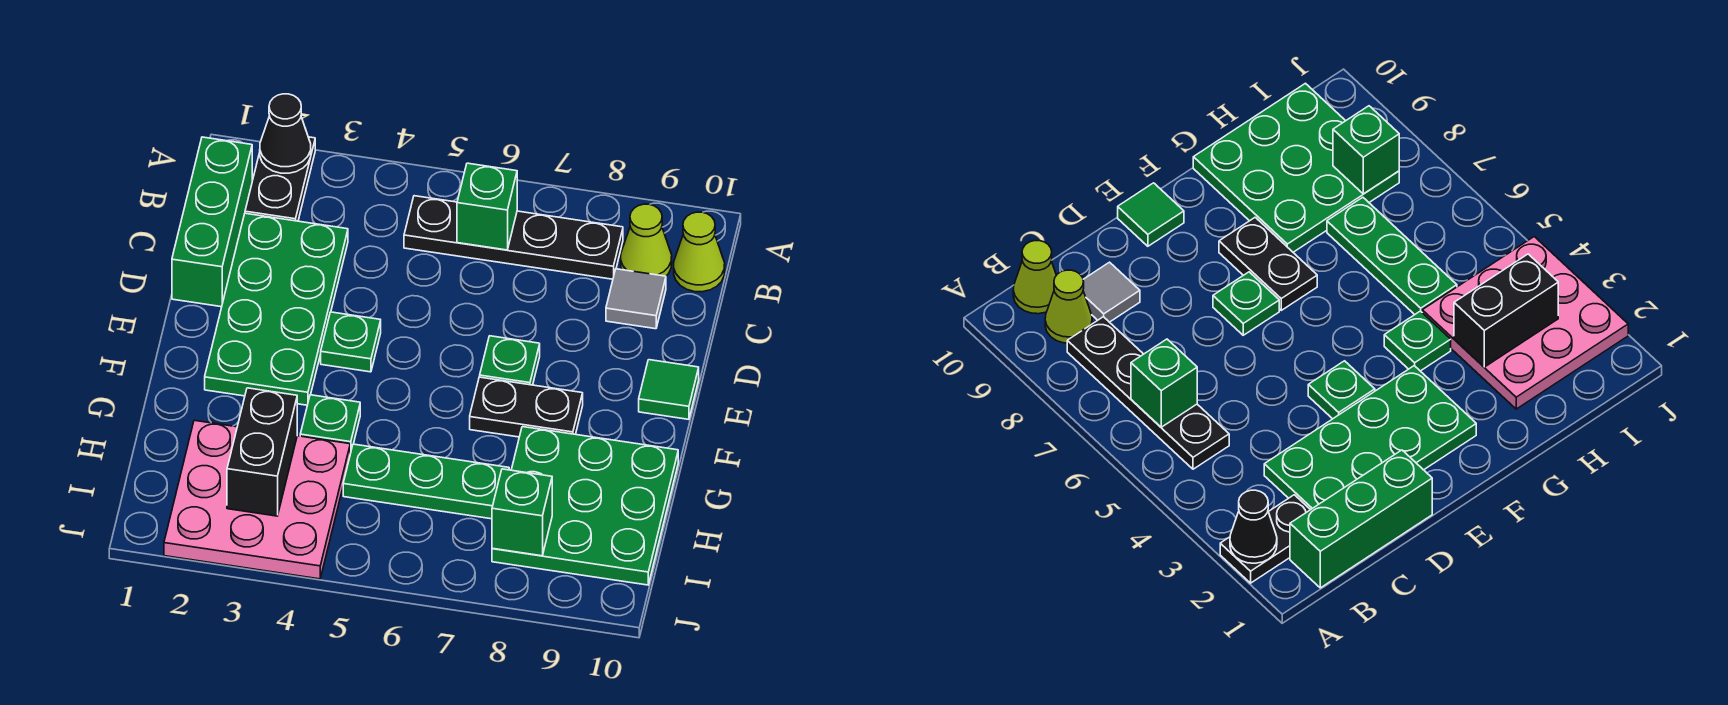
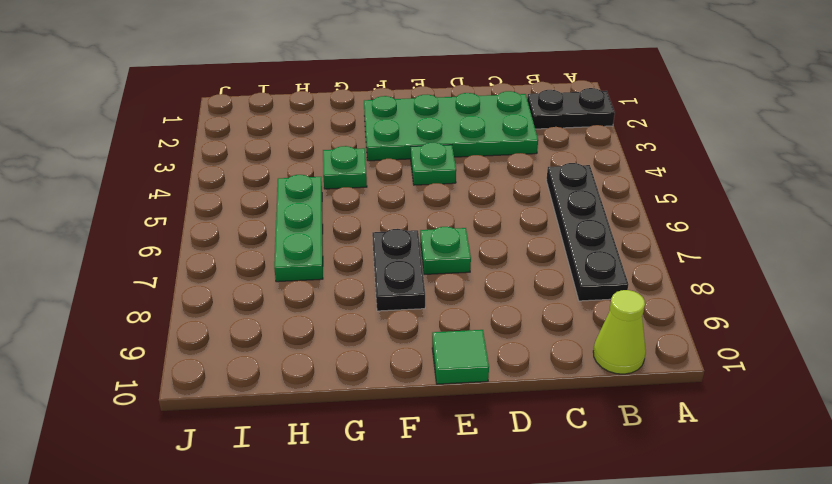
none -> green brick B1:D1 level 1
none -> lime cone B9 level 1
none -> grey tile C9 level 1

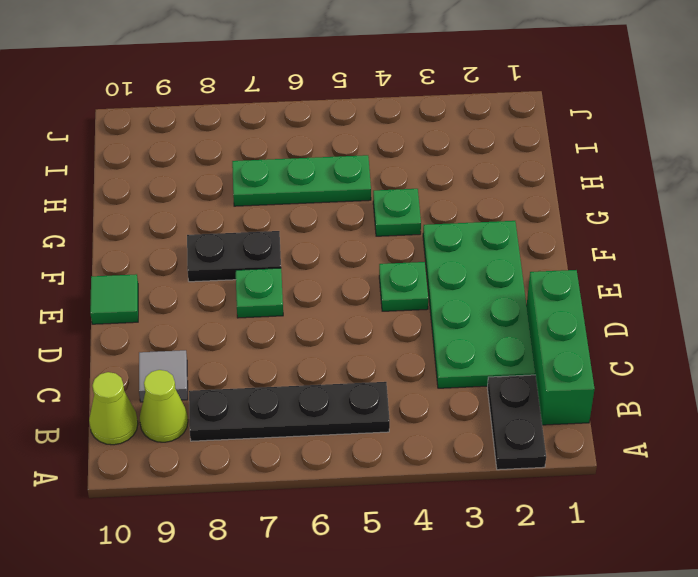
none -> green plate G8:I10 level 1
none -> pink plate H2:J4 level 1
none -> black cone A2 level 2

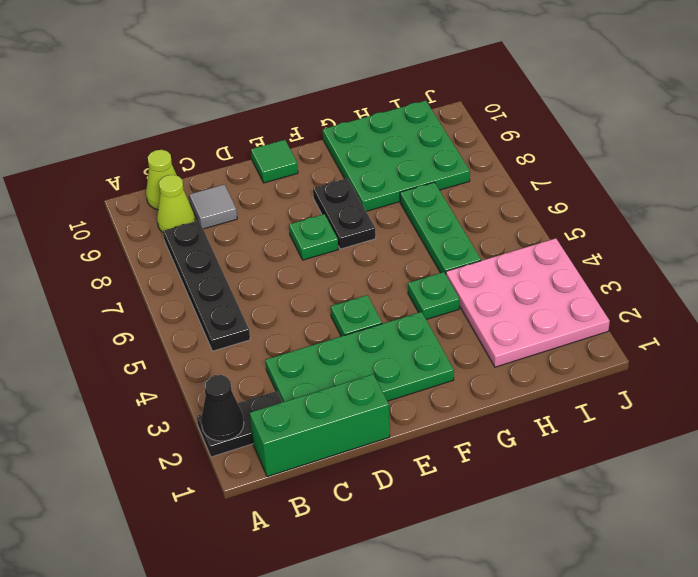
none -> green brick B6 level 2
none -> black brick H3:I3 level 2
none -> green brick I8 level 2

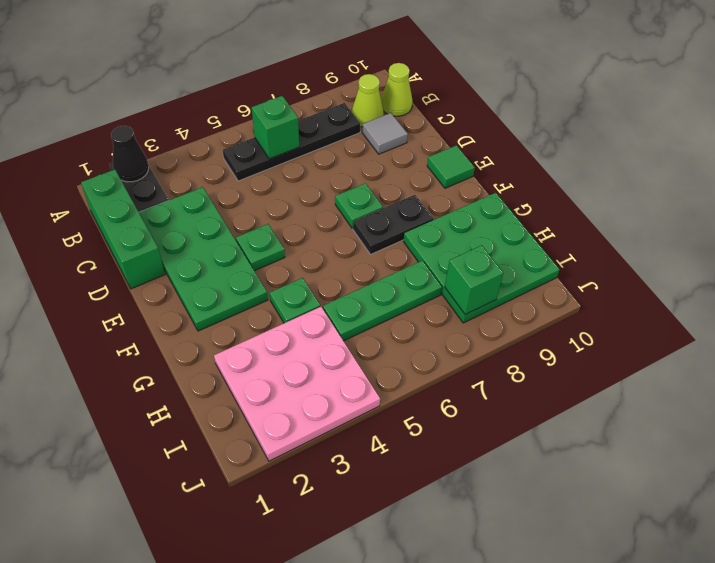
none -> black brick H3:I3 level 2

